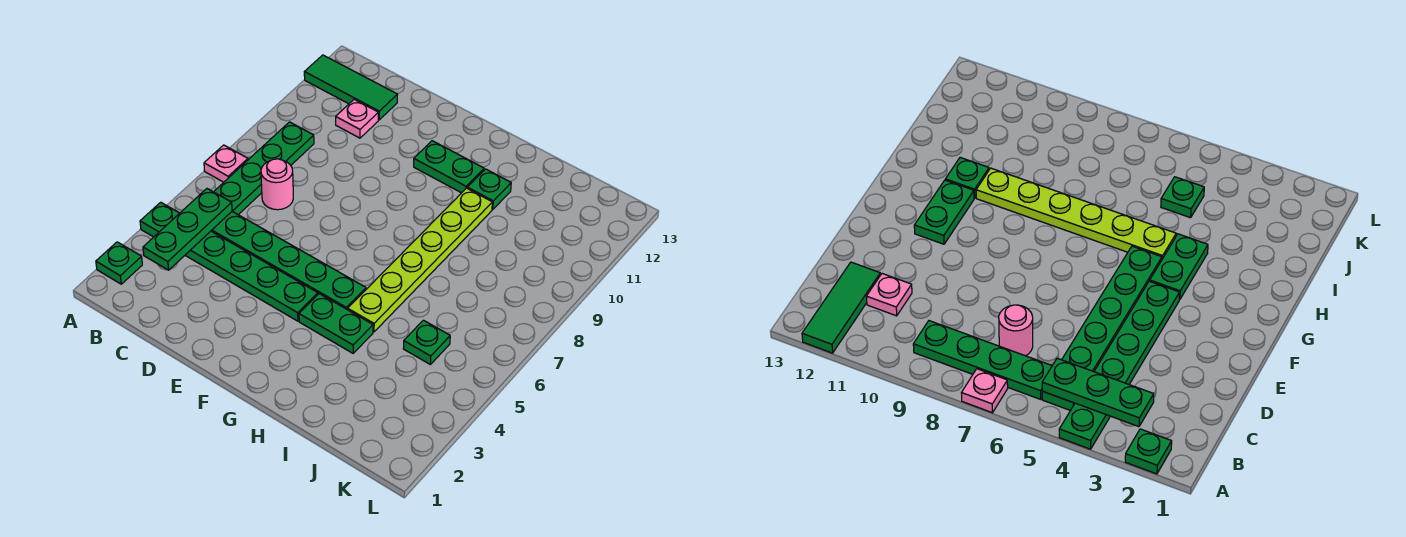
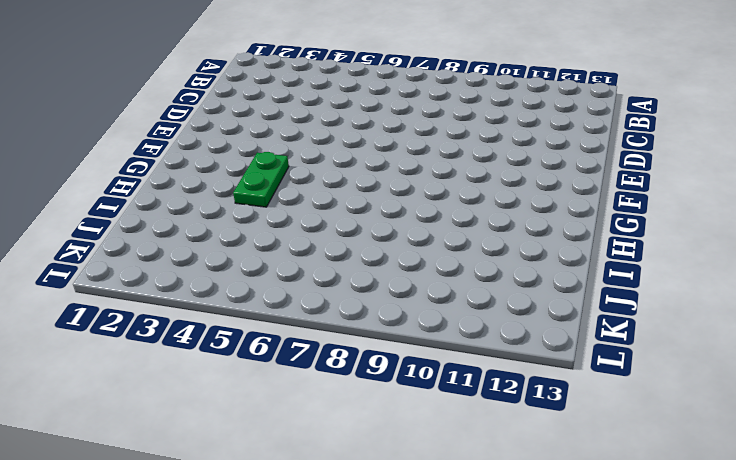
none -> green plate A2 level 1
none -> green plate A4:F4 level 1
none -> pink plate A7 level 1

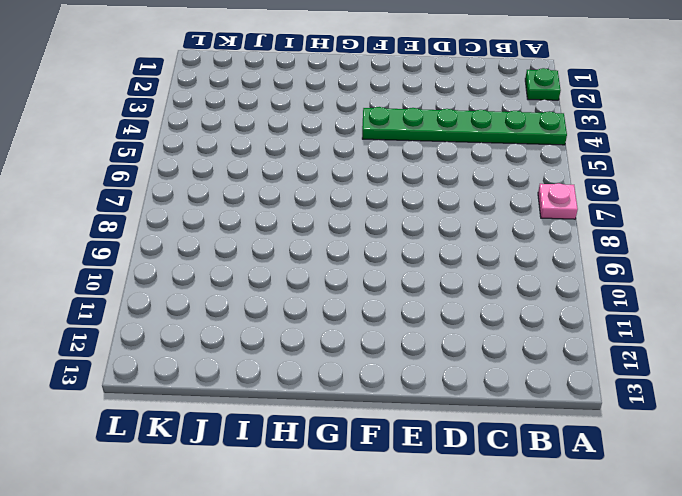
none -> green tile A12:C12 level 1
none -> green plate B5:G5 level 1
none -> green plate B6:B9 level 1

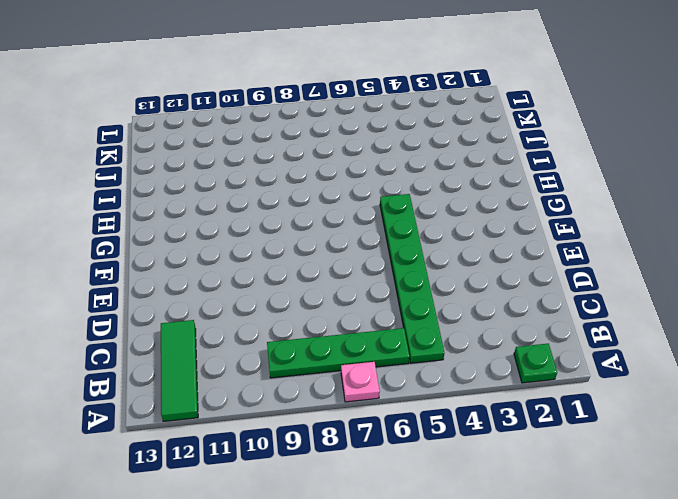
none -> green plate A4:F4 level 1
none -> pink round brick C7 level 1
none -> pink plate C11 level 1

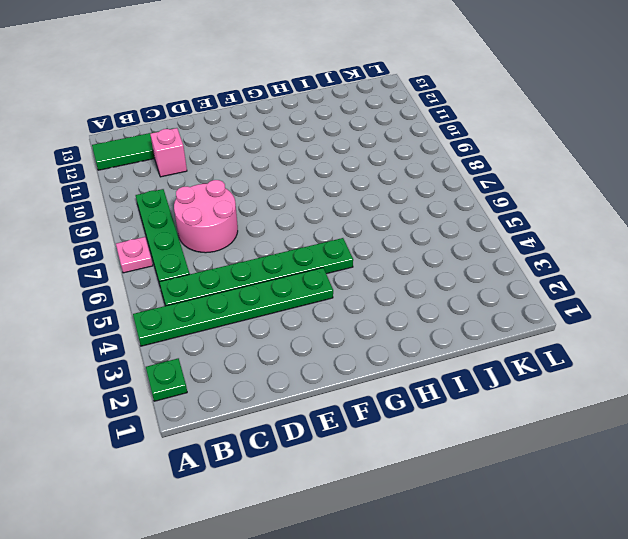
pink round brick C7:D8 level 1 -> pink round brick C7 level 1
pink brick C11 level 1 -> pink plate C11 level 1
none -> green plate F11:G11 level 1
none -> green plate G4:H4 level 1
none -> lime plate H5:H10 level 1

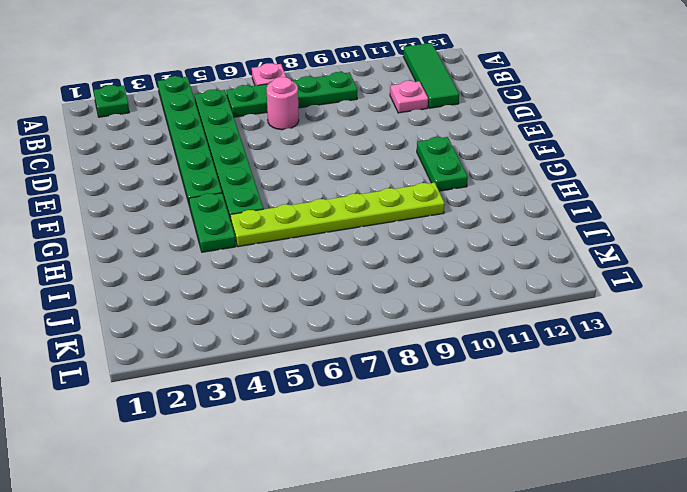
none -> green plate H11 level 1
none -> green plate J5 level 1
none -> green plate B3:B5 level 2

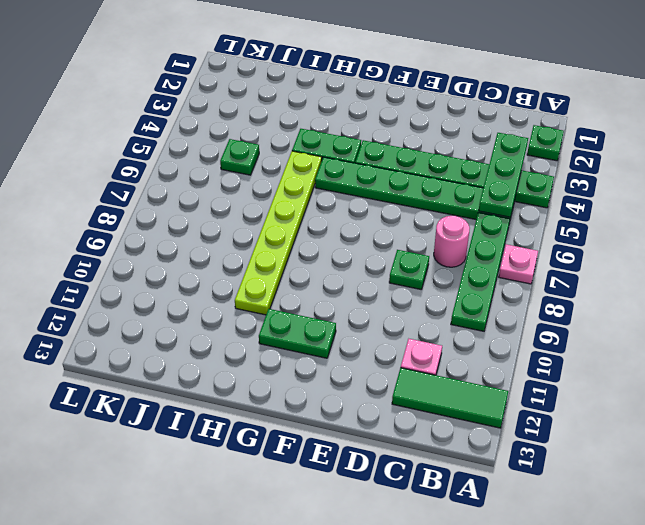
green plate D8 level 1 -> green plate H11 level 1

